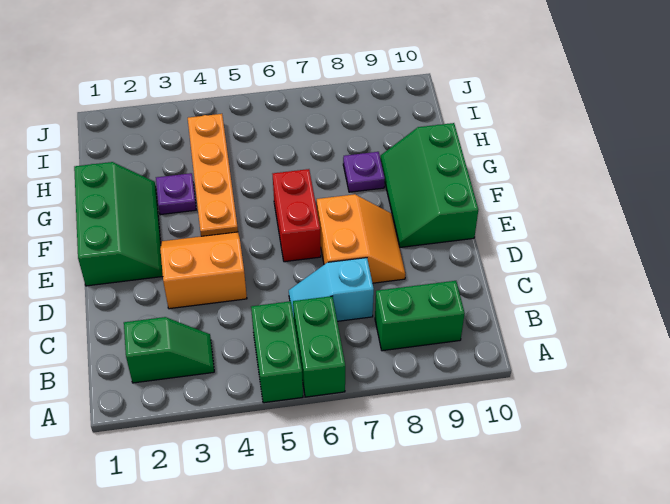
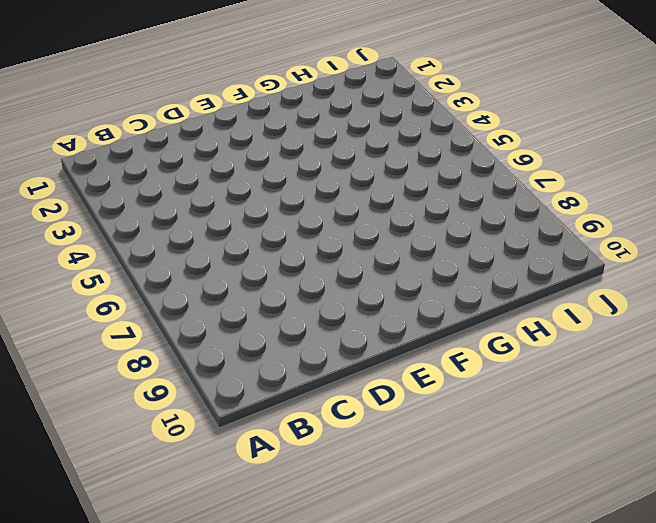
none -> green brick A5:B5 level 1
none -> green brick A6:B6 level 1
none -> green slope B2:B3 level 1 top 2

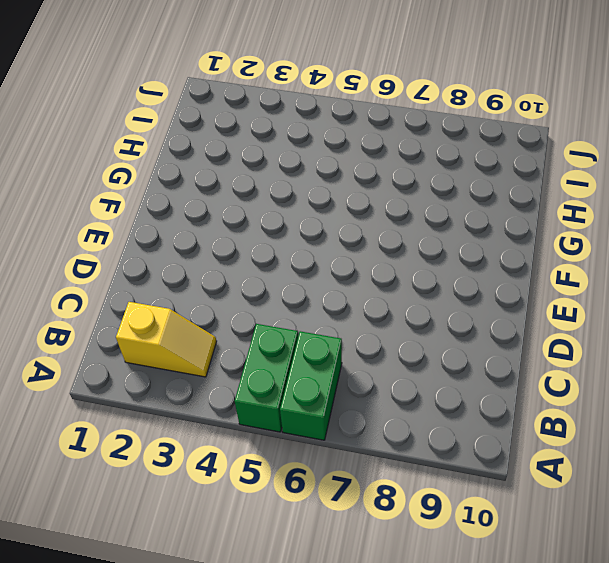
yellow slope B2:B3 level 1 top 2 -> green slope B2:B3 level 1 top 2
none -> green brick B8:B9 level 1
none -> cyan slope C6:C7 level 1 top 7
none -> orange slope D3:E4 level 1 top D

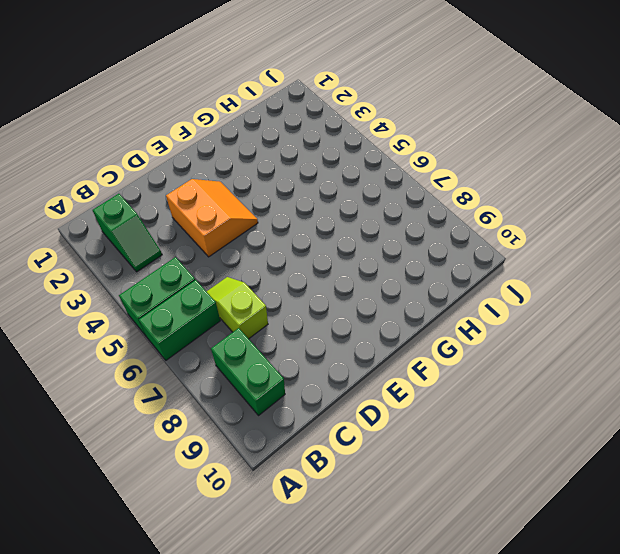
lime slope C6:C7 level 1 top 7 -> cyan slope C6:C7 level 1 top 7
none -> orange slope D7:E8 level 1 top 7
none -> green slope E1:G2 level 1 top 1
none -> red brick E6:F6 level 1

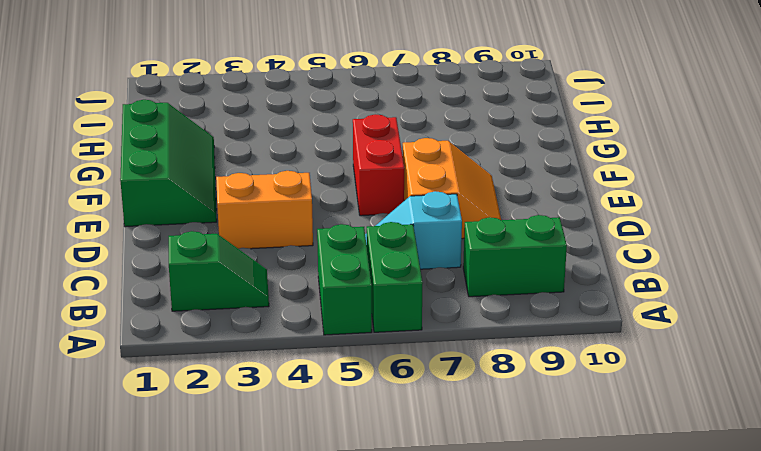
none -> green slope E9:G10 level 1 top 10
none -> orange plate F4:I4 level 1
none -> purple plate G3 level 1

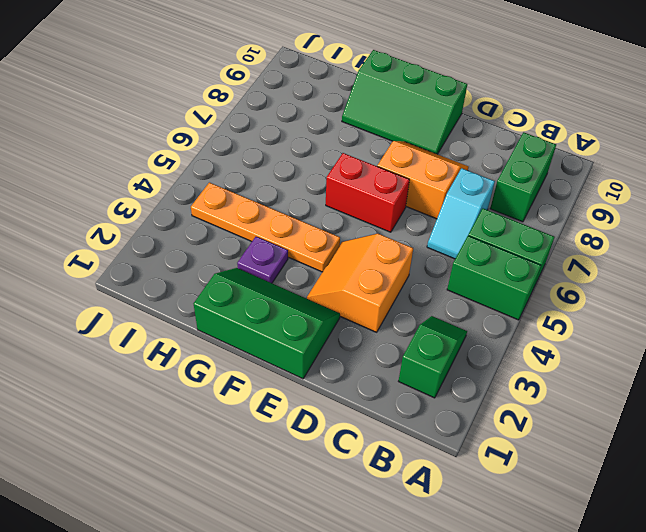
none -> purple plate G8 level 1

